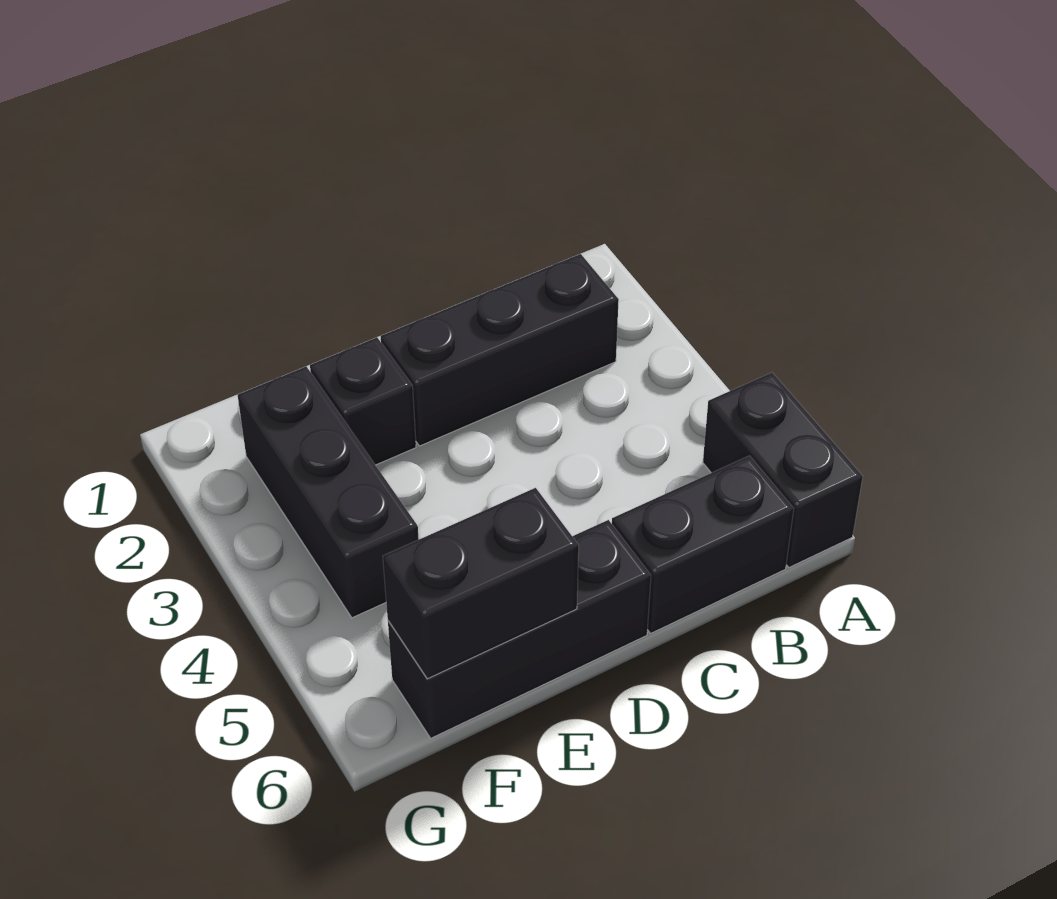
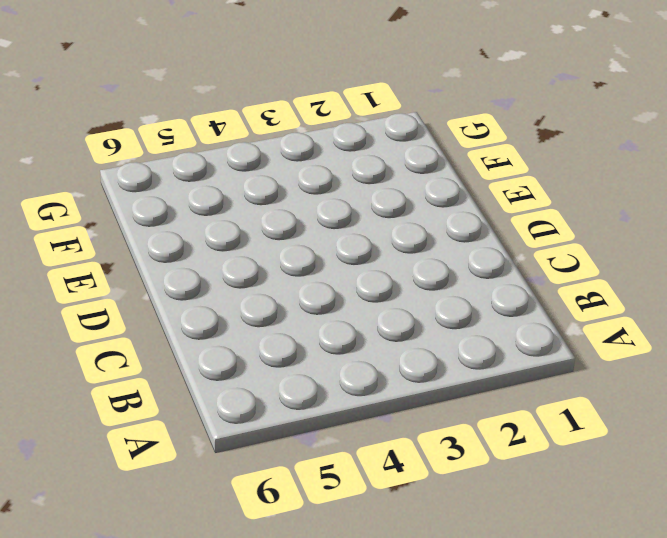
none -> black brick A5:A6 level 1
none -> black brick B2:D2 level 1

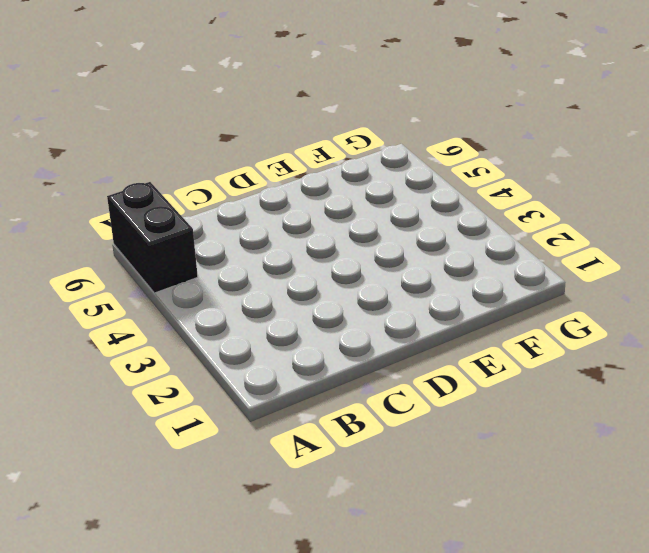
none -> black brick B2:D2 level 1
none -> black brick B6:C6 level 1

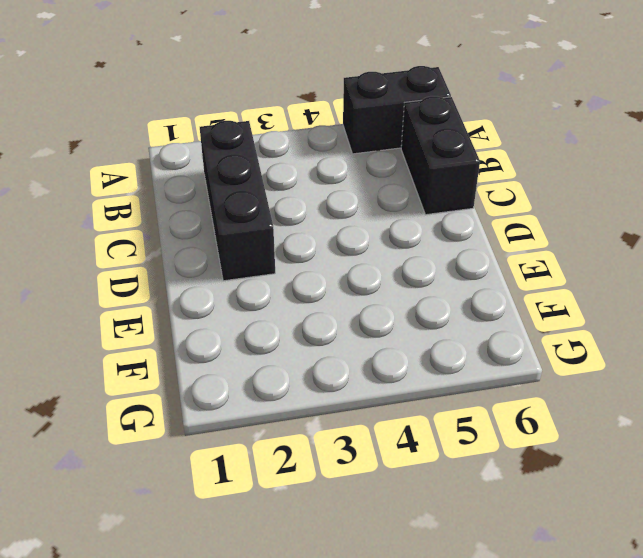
none -> black brick D6:F6 level 1
none -> black brick E2 level 1

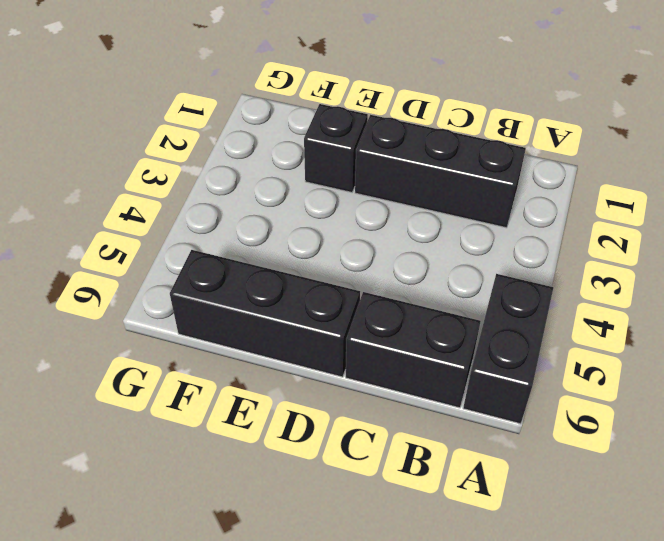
none -> black brick F2:F4 level 1
none -> black brick E6:F6 level 2

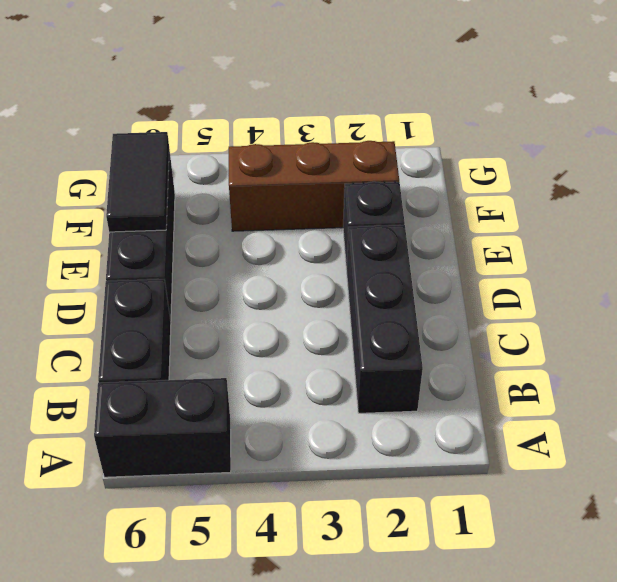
black tile E6:F6 level 2 -> black brick E6:F6 level 2
brown brick F2:F4 level 1 -> black brick F2:F4 level 1

